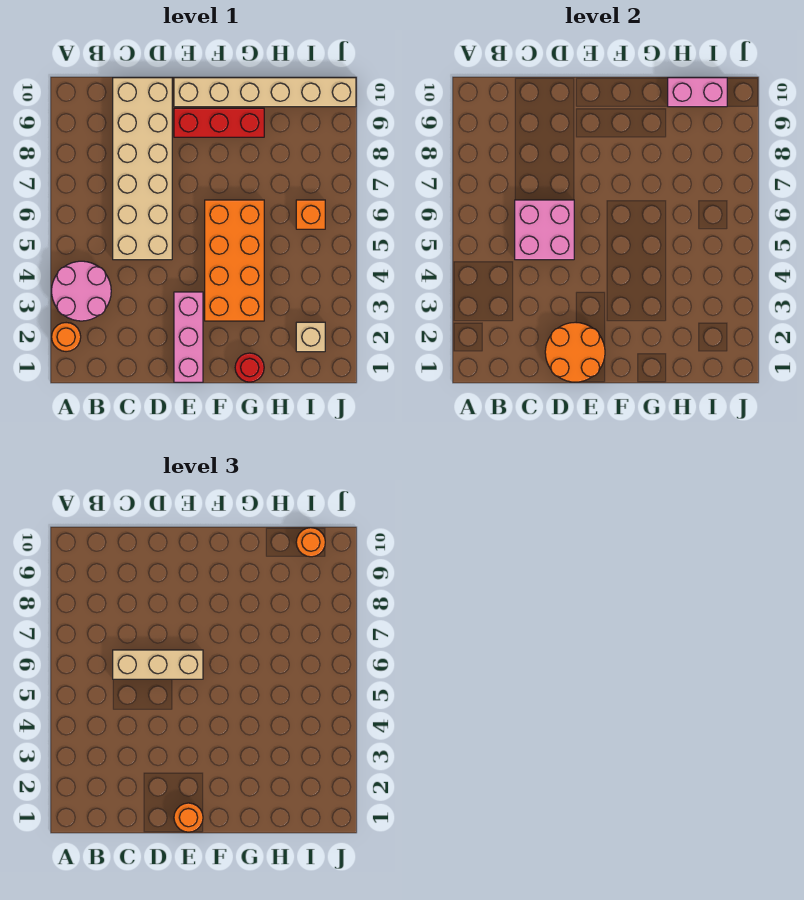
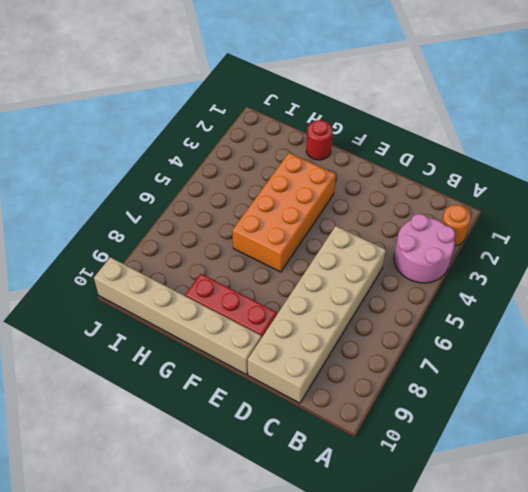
none -> pink brick E1:E3 level 1
none -> tan brick I2 level 1
none -> orange brick I6 level 1

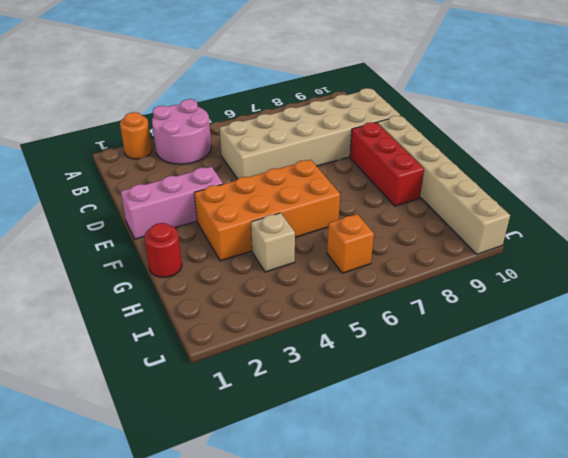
tan brick H4 level 1 -> tan brick I2 level 1
none -> pink brick C5:D6 level 2
none -> orange round brick D1:E2 level 2
none -> pink brick H10:I10 level 2

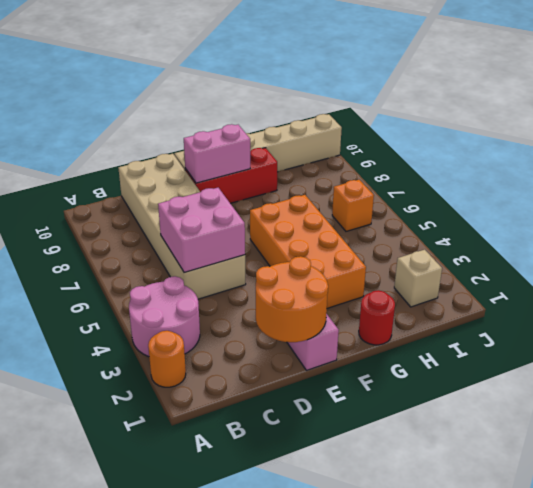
pink brick E9:F9 level 2 -> pink brick H10:I10 level 2
none -> tan brick C6:E6 level 3
none -> orange round brick E1 level 3
none -> orange round brick I10 level 3

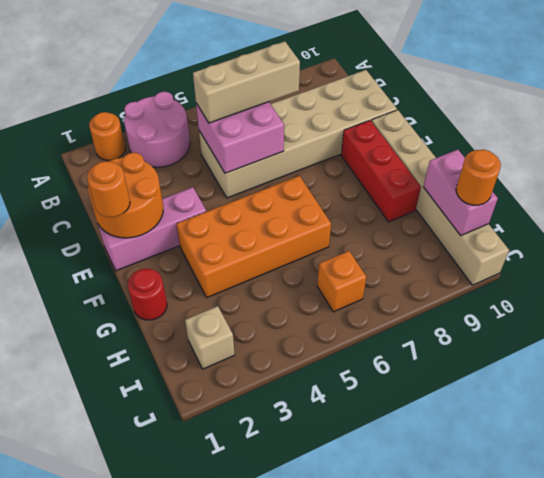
tan brick C5:C7 level 3 -> tan brick C6:E6 level 3

